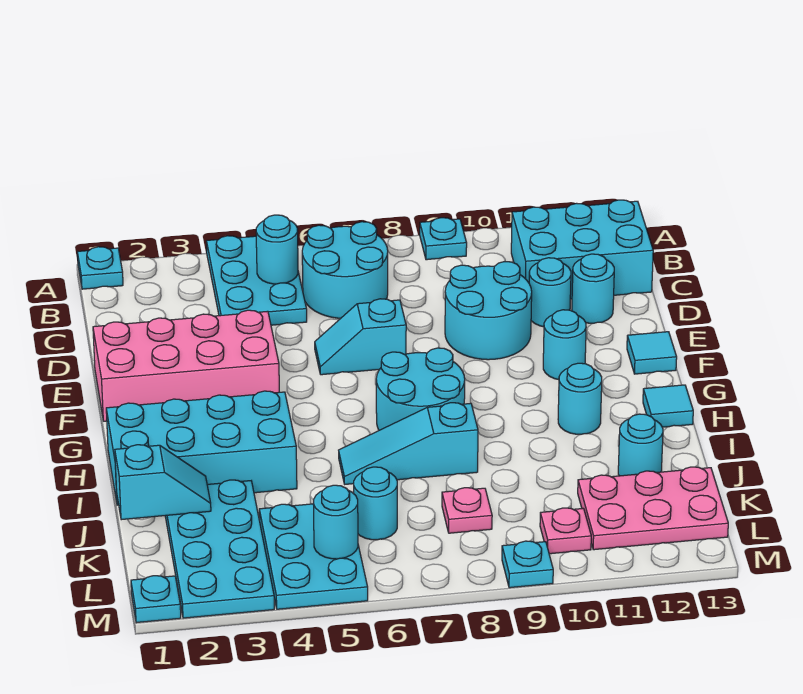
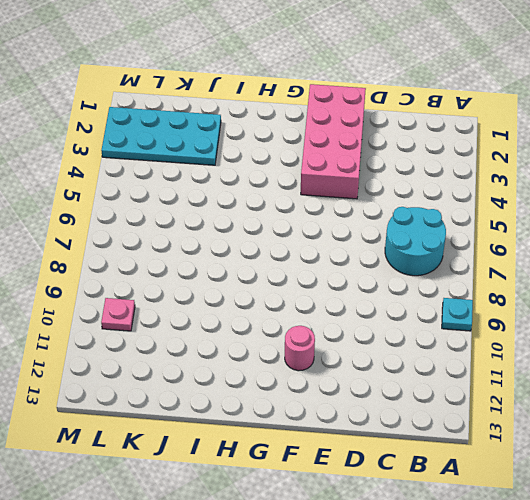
pink round brick F11 level 1 -> cyan round brick F11 level 1
none -> cyan plate A1 level 1
none -> cyan plate A4:C5 level 1
none -> cyan brick B11:C13 level 1

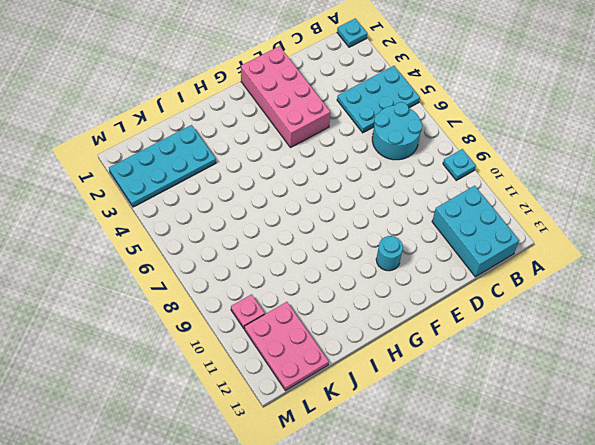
none -> cyan round brick D9:E10 level 1
none -> cyan round brick D11 level 1
none -> cyan round brick D12 level 1

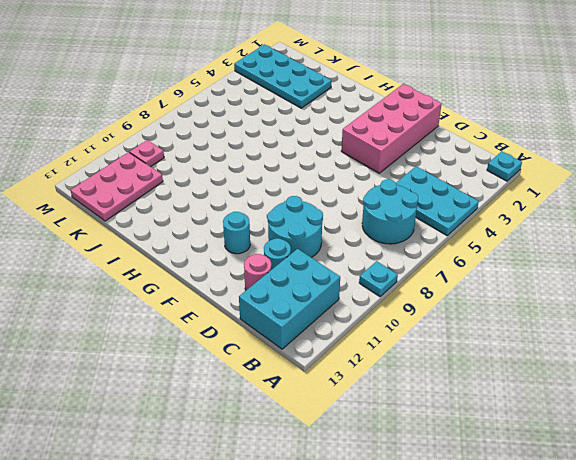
pink round brick D12 level 1 -> cyan round brick D12 level 1
none -> cyan slope E6:E7 level 1 top 7
none -> cyan tile F13 level 1
none -> cyan round brick G7:H8 level 1

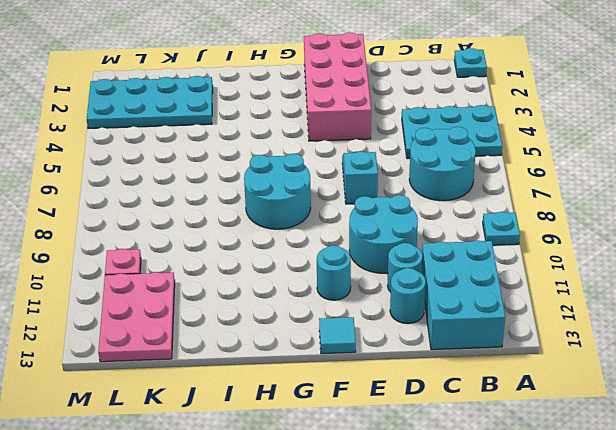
none -> cyan brick H1:I4 level 1
none -> cyan round brick H11 level 1
none -> cyan tile H13 level 1

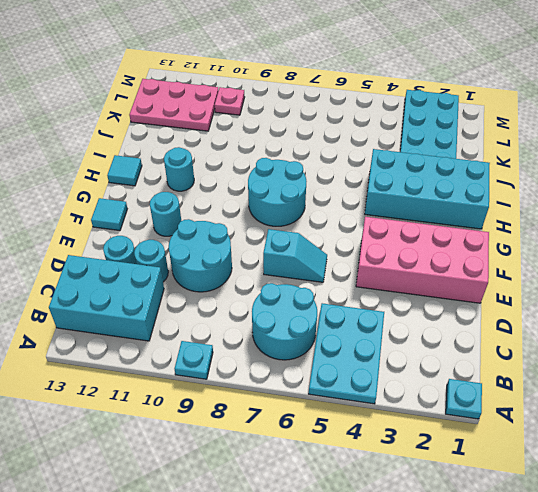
none -> cyan slope I6:I8 level 1 top 8
none -> cyan round brick J12 level 1
none -> cyan plate K4:M5 level 1

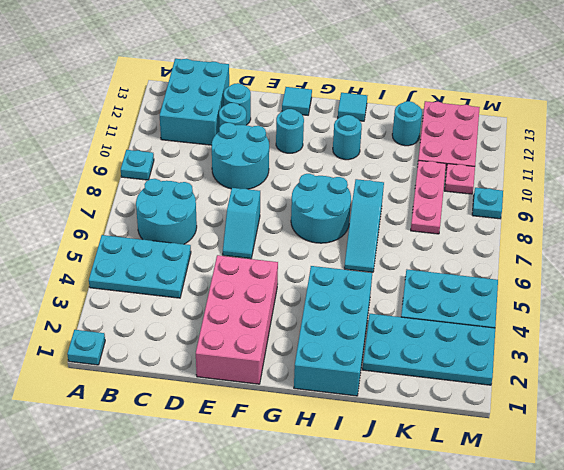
pink plate K8:K10 level 1 -> pink plate K8 level 1
none -> cyan round brick K6 level 1
none -> cyan plate M1 level 1
none -> cyan round brick B5 level 2

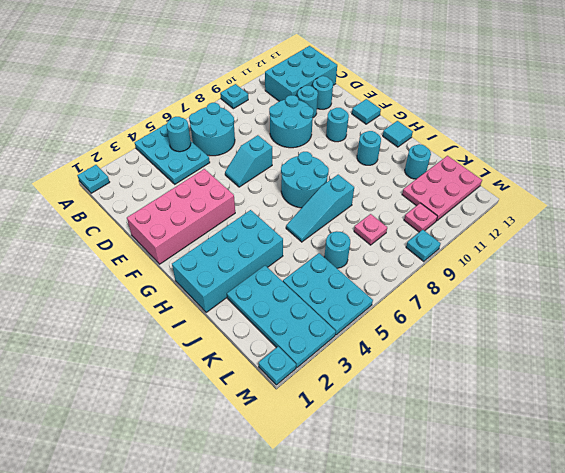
none -> cyan slope J1:J2 level 2 top 1
none -> cyan round brick L5 level 2

